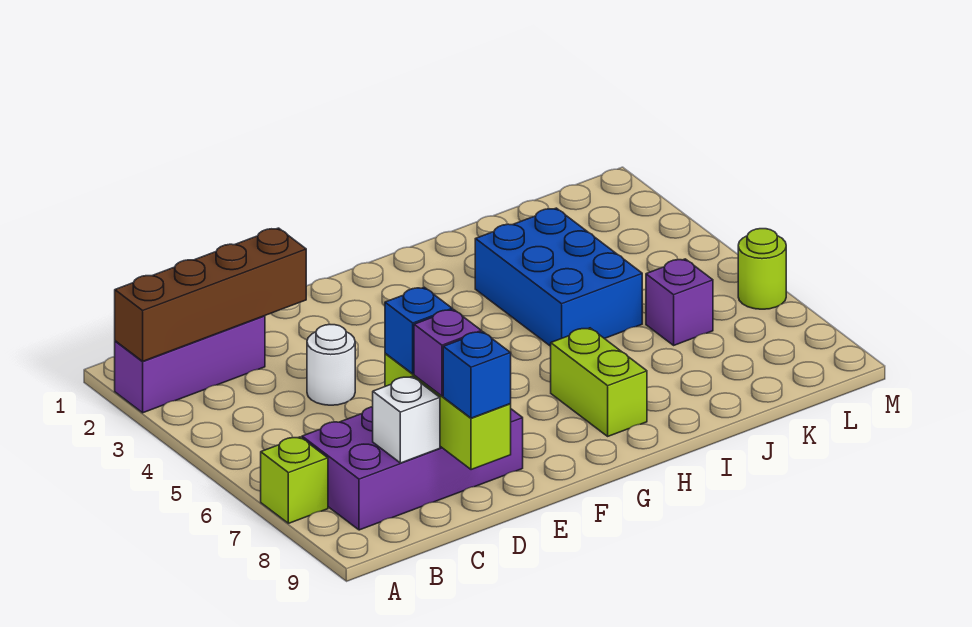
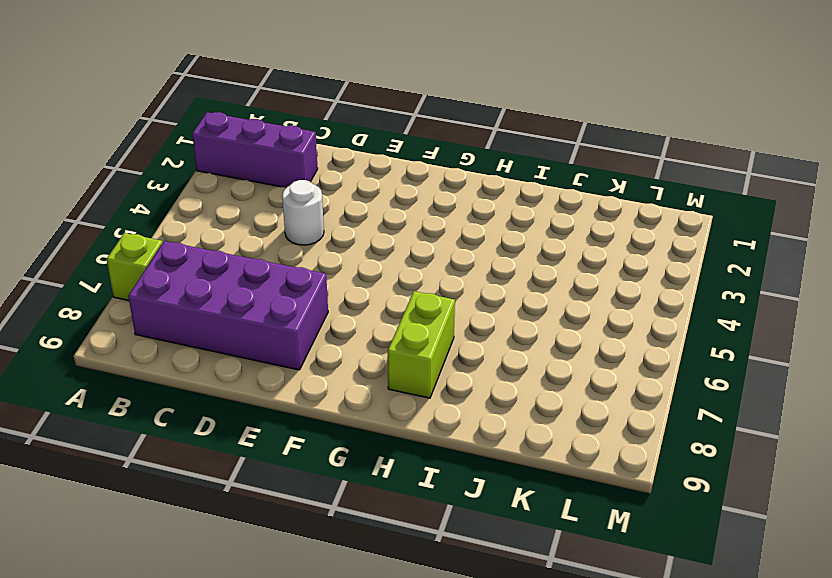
none -> blue brick I3:J5 level 1
none -> purple brick K6 level 1
none -> lime round brick M6 level 1

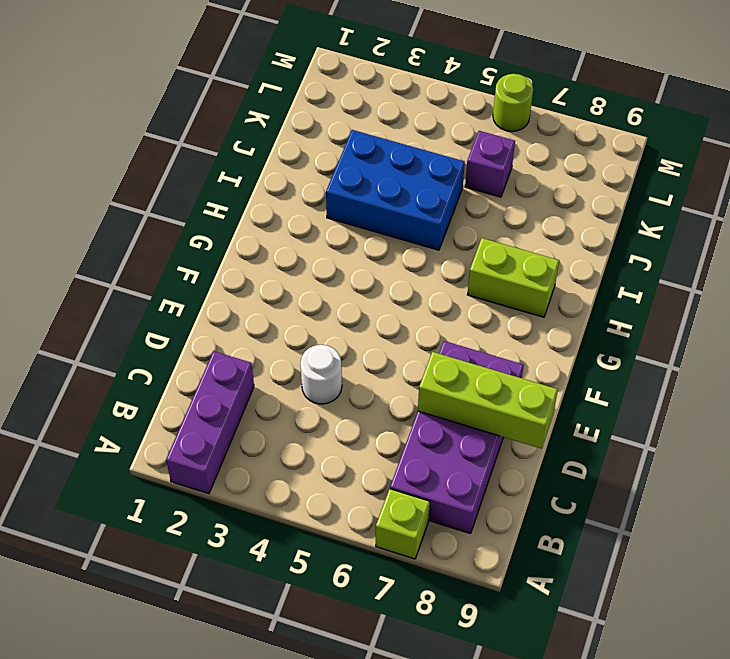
none -> brown brick A2:D2 level 2
none -> white brick C8 level 2
none -> blue brick D7 level 3

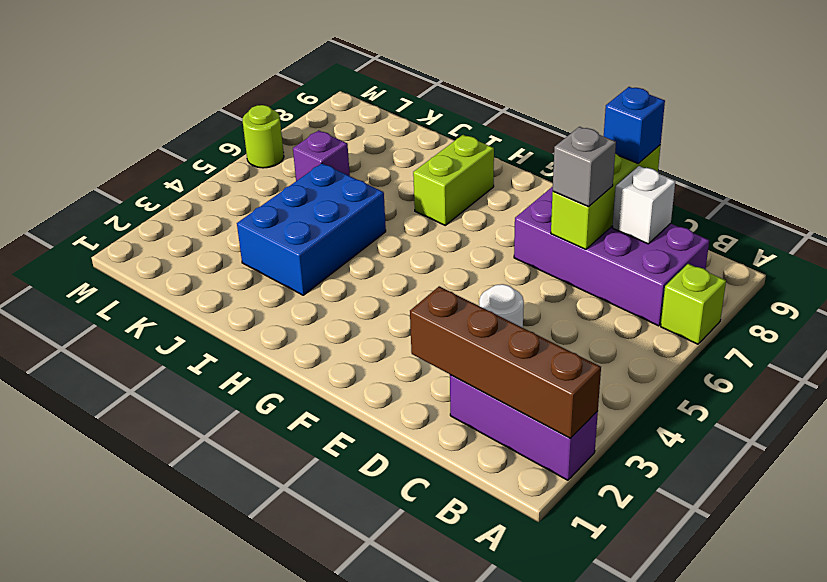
grey brick D7 level 3 -> blue brick D7 level 3
none -> purple brick D8 level 3

